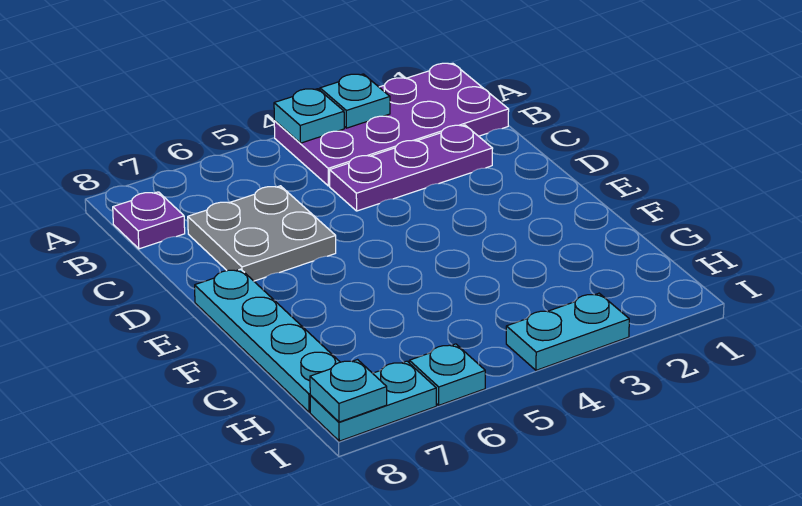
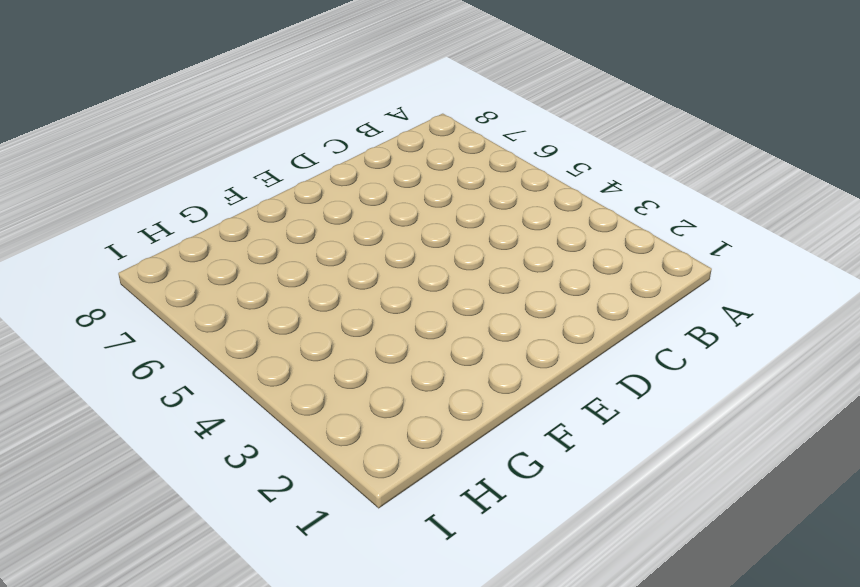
none -> purple plate A1:B4 level 1
none -> purple plate B8 level 1

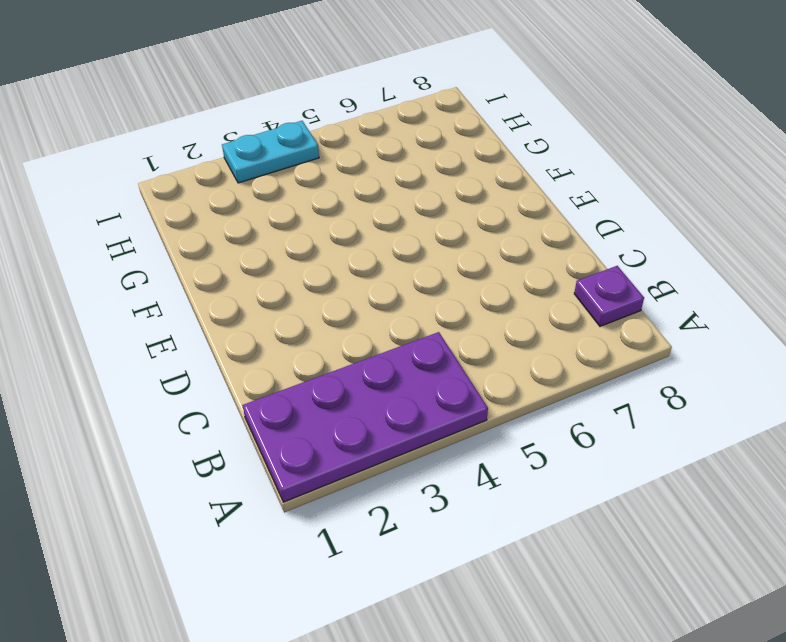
none -> purple plate C2:C4 level 1
none -> grey plate C6:D7 level 1

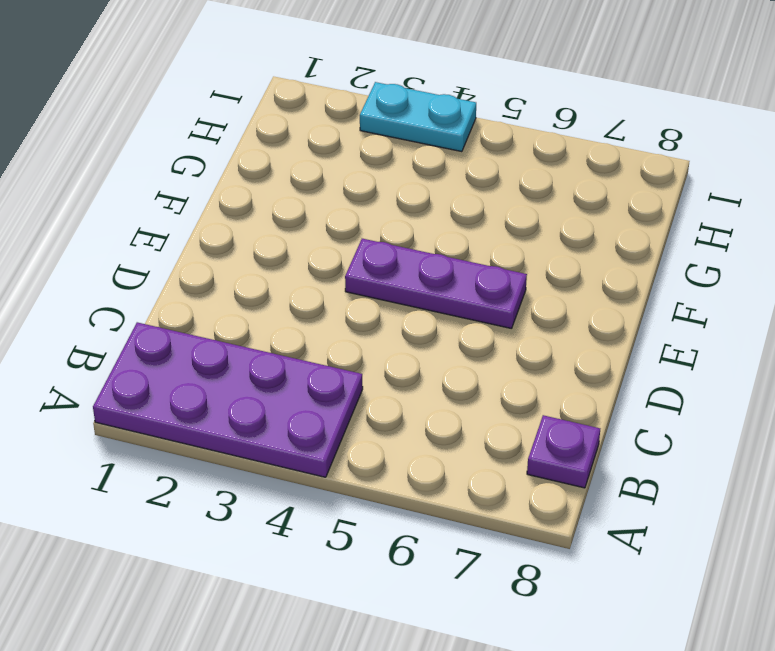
purple plate E4:E6 level 1 -> purple plate C2:C4 level 1
none -> grey plate C6:D7 level 1
none -> cyan plate E8:H8 level 1

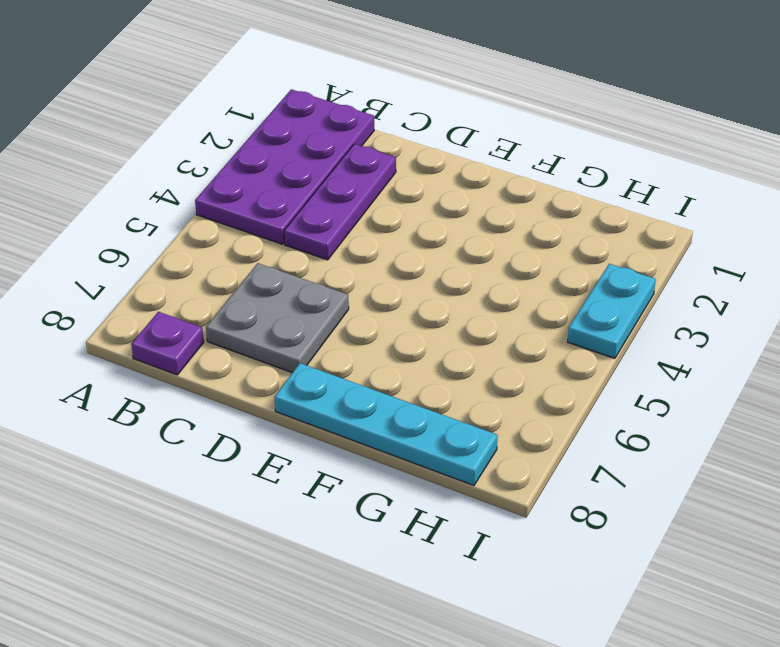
none -> cyan plate I6 level 1
none -> cyan plate I7:I8 level 1

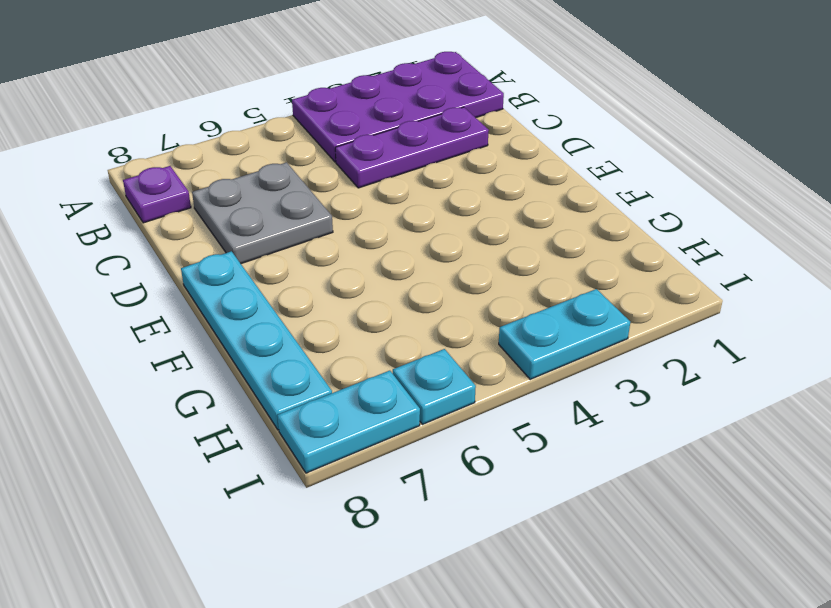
none -> cyan plate A3 level 2
none -> cyan plate A4 level 2

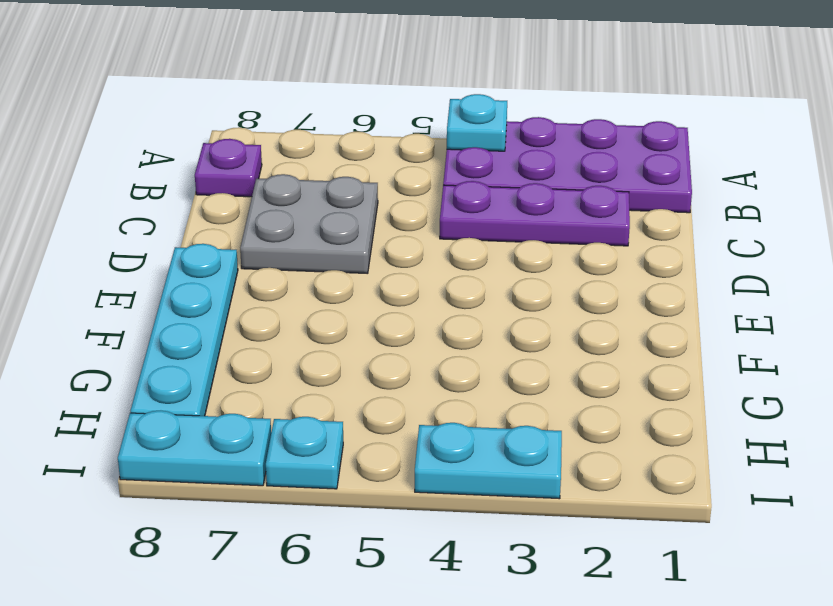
none -> cyan plate A3 level 2
none -> cyan plate I8 level 2

